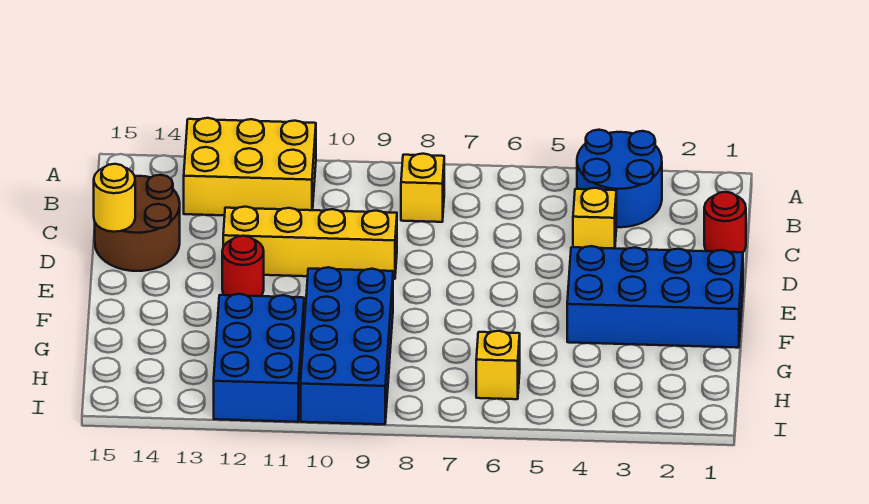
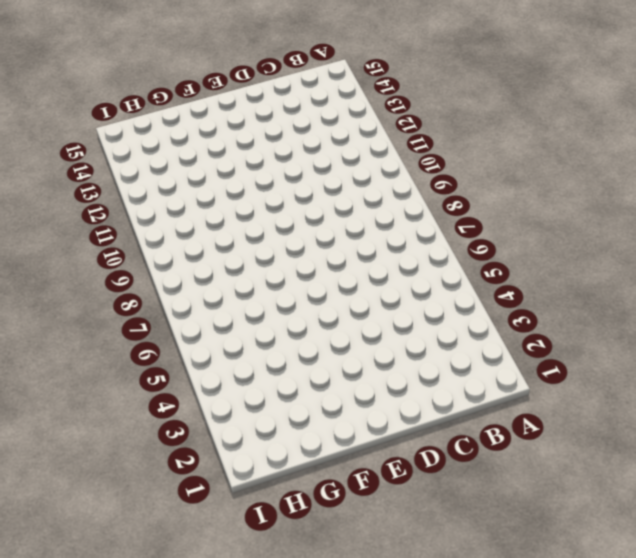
none -> blue round brick A3:B4 level 1
none -> yellow brick A11:B13 level 1
none -> yellow brick B8 level 1

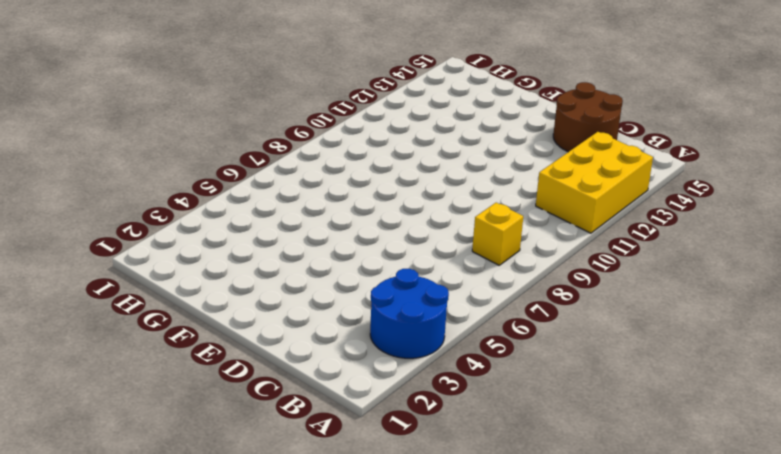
none -> red round brick C1 level 1
none -> yellow brick C4 level 1
none -> yellow brick D9:D12 level 1

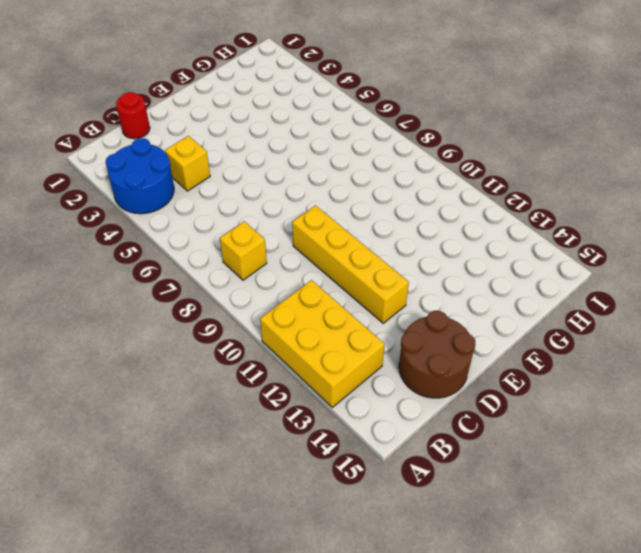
none -> blue brick E1:F4 level 1
none -> red round brick E12 level 1
none -> blue brick F9:I10 level 1

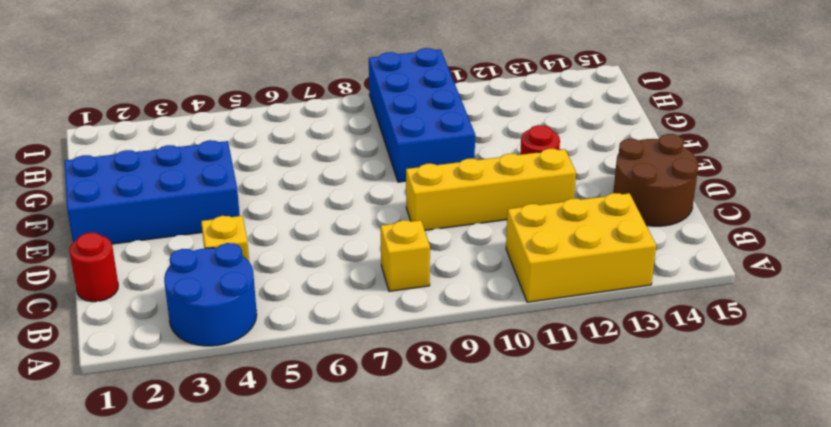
none -> blue brick G11:I12 level 1
none -> yellow brick H6 level 1
none -> yellow round brick D15 level 2

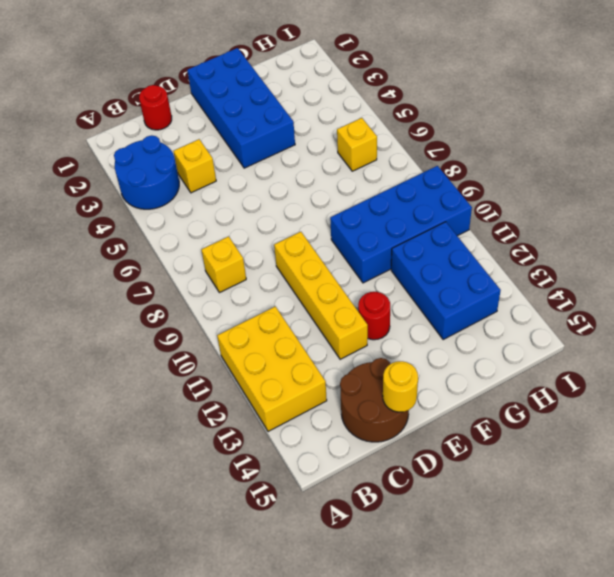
blue brick G11:H13 level 1 -> blue brick G11:I12 level 1

